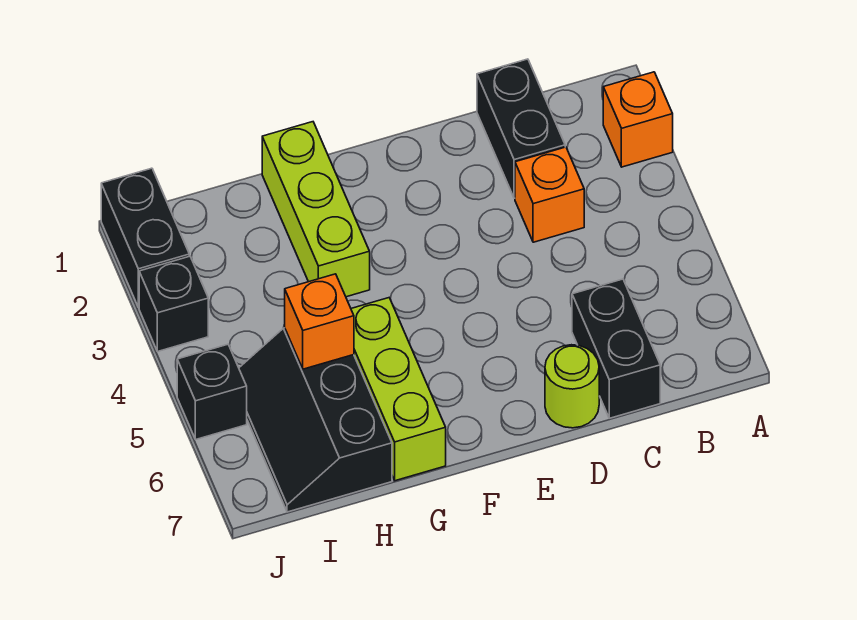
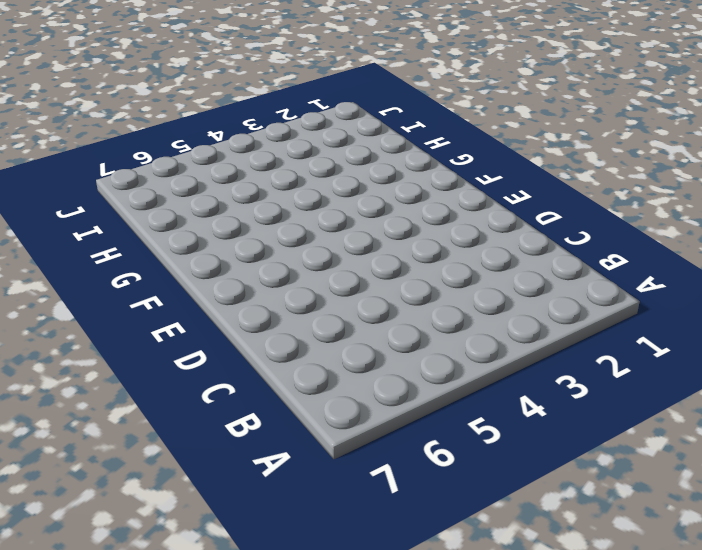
none -> orange brick A2 level 1
none -> black brick C1:C2 level 1
none -> orange brick C3 level 1

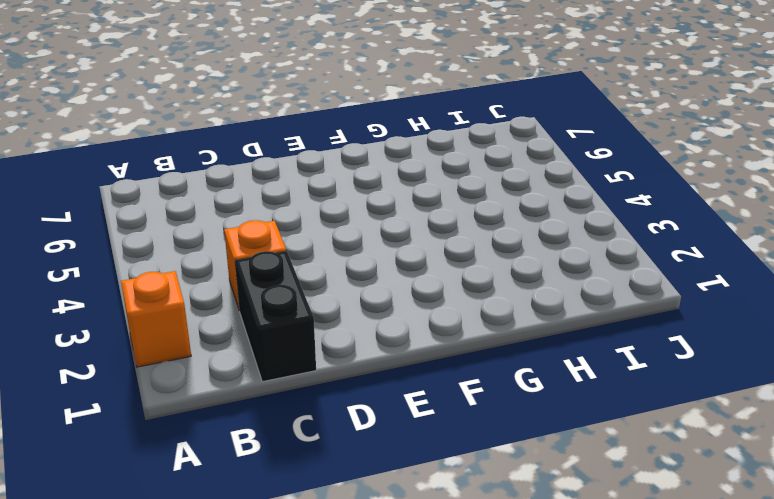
none -> black brick C6:C7 level 1
none -> lime round brick D7 level 1
none -> lime brick G1:G3 level 1

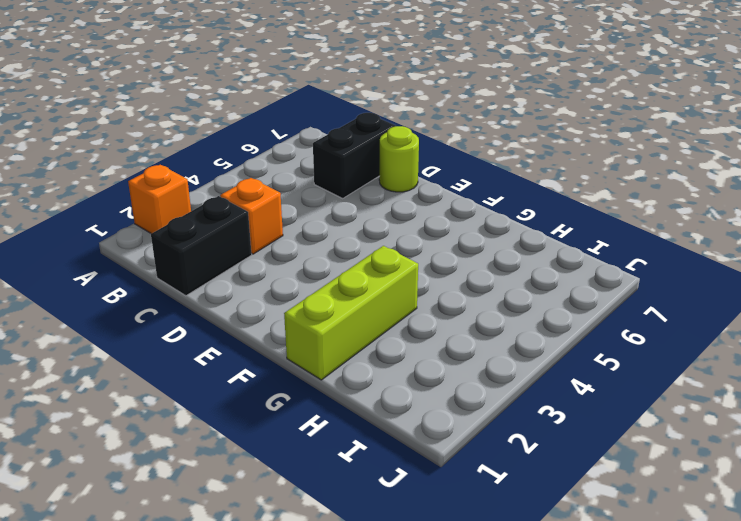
none -> lime brick G5:G7 level 1
none -> black slope H5:I7 level 1 top H
none -> black brick J1:J2 level 1

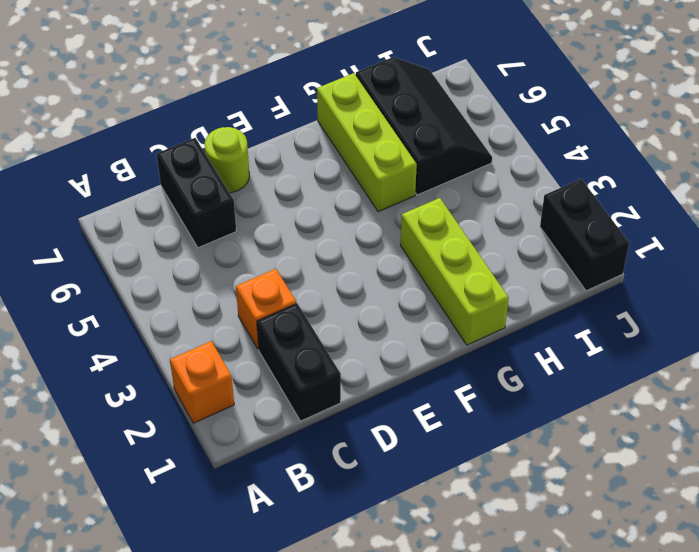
none -> black brick J3 level 1
none -> black brick J5 level 1
none -> orange brick H5 level 2

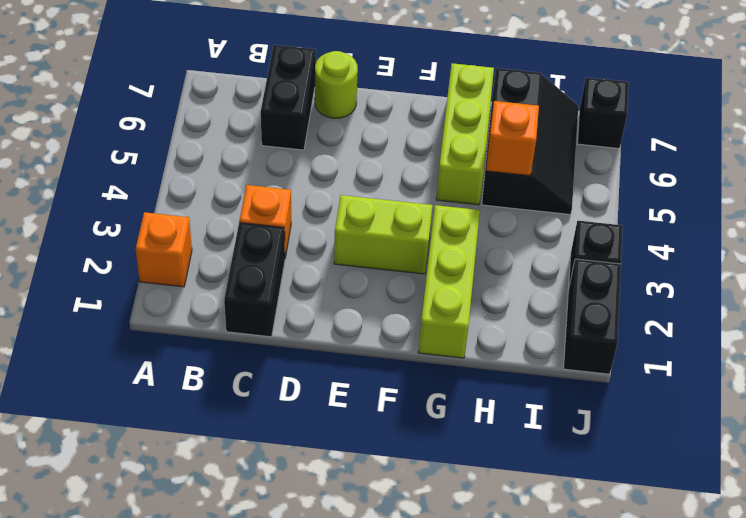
lime brick E3:F3 level 1 -> none
black brick J7 level 1 -> black brick J5 level 1

